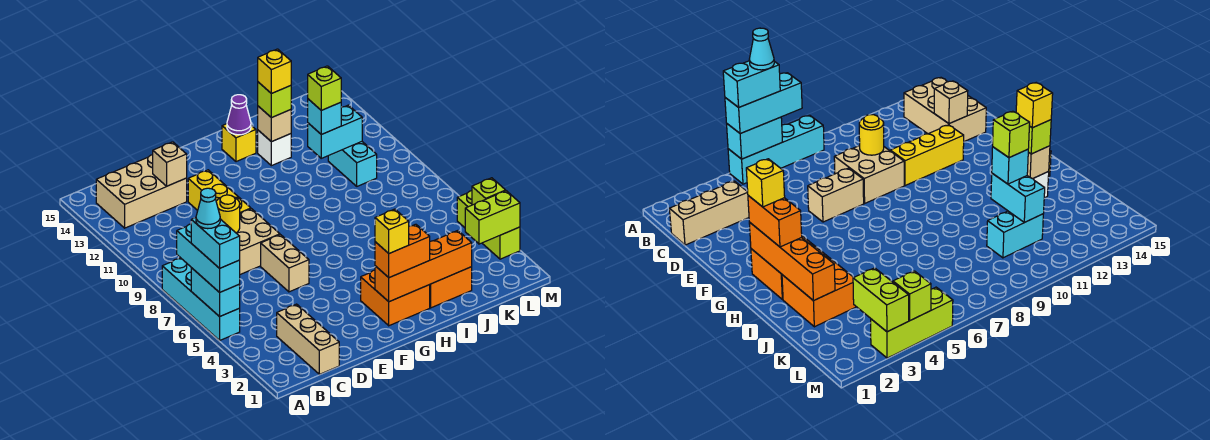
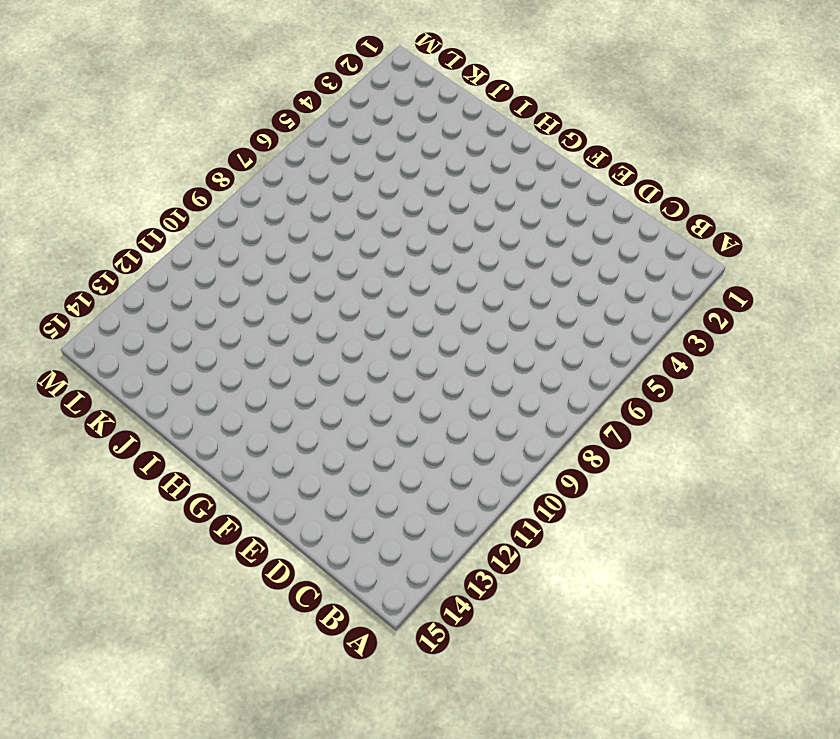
none -> cyan brick A5:A8 level 1
none -> tan brick B13:D14 level 1
none -> tan brick C1:C3 level 1
none -> tan brick D8:E9 level 1

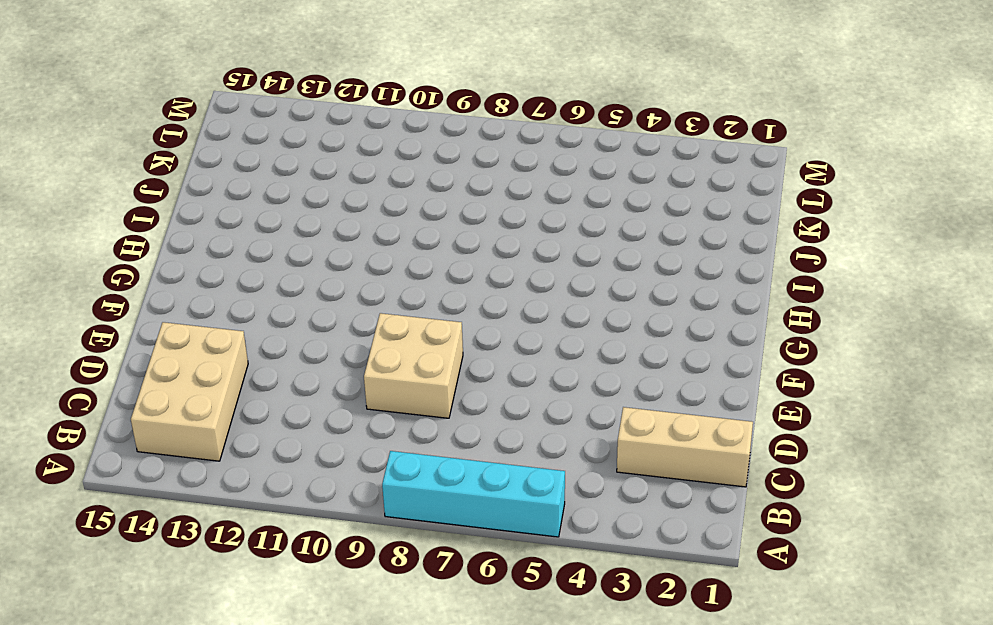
none -> tan brick E6:E7 level 1
none -> yellow brick E10:E12 level 1
none -> orange brick G2:H3 level 1
none -> yellow brick H14 level 1

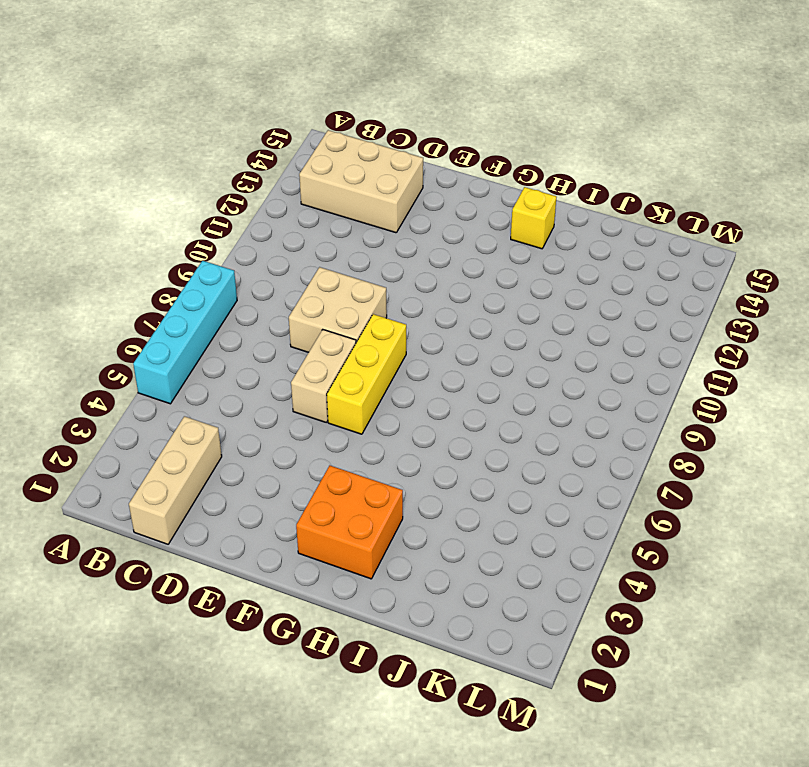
yellow brick F6:F8 level 1 -> yellow brick E10:E12 level 1
none -> orange brick I2:J3 level 1
none -> white brick I13 level 1
none -> cyan brick K10:K11 level 1
none -> lime brick M3:M5 level 1

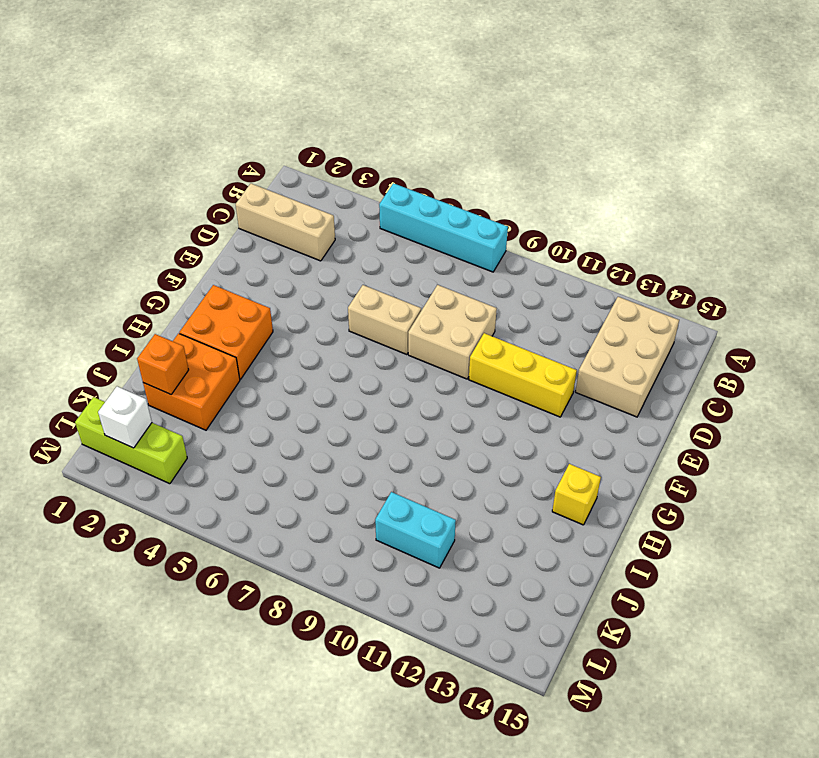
orange brick J2 level 2 -> orange brick G2:J2 level 2
lime brick L1:L3 level 1 -> lime brick M3:M5 level 1
white brick L2 level 2 -> white brick I13 level 1
none -> cyan brick A5:A6 level 2
none -> yellow round brick D9 level 2
none -> tan brick D13 level 2
none -> purple cone H14 level 2

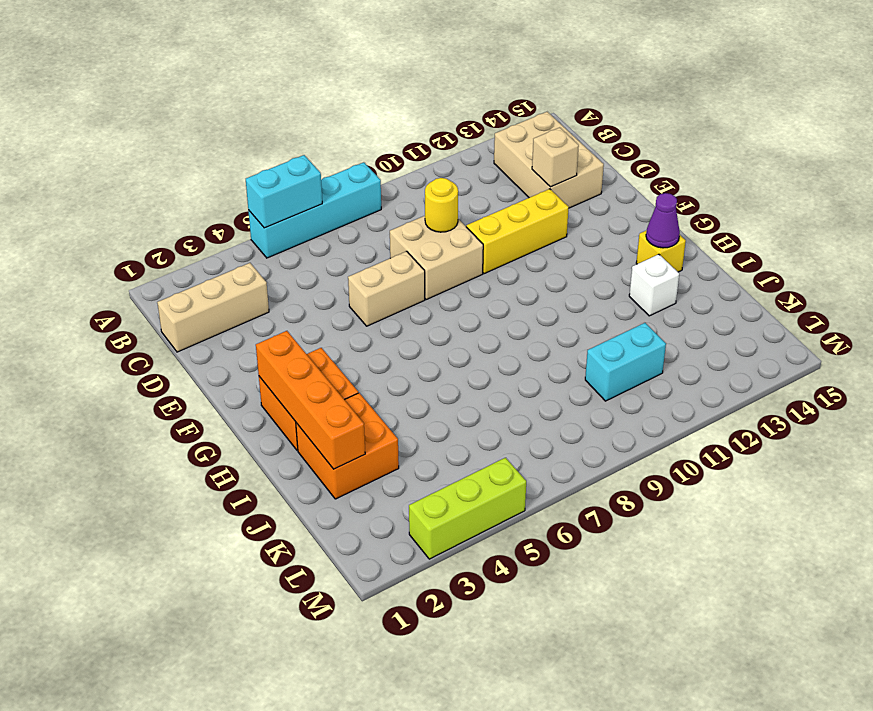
none -> tan brick I13 level 2
none -> cyan brick J11:K11 level 2
none -> lime brick L3:M3 level 2
none -> lime brick M4 level 2

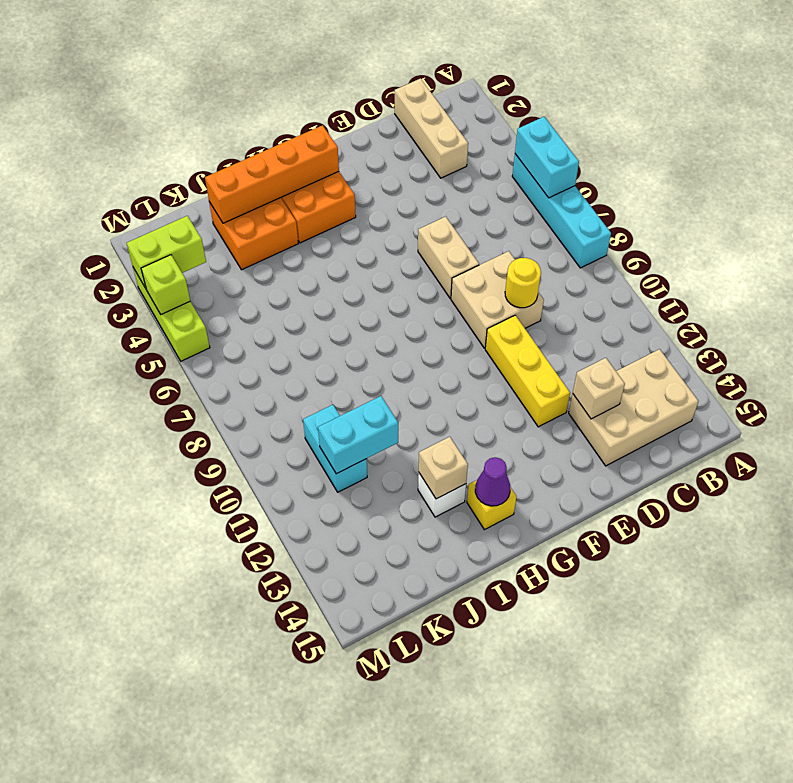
none -> cyan brick A5:A7 level 3
none -> orange brick G2:H2 level 3
none -> lime brick I13 level 3
none -> cyan brick J11 level 3

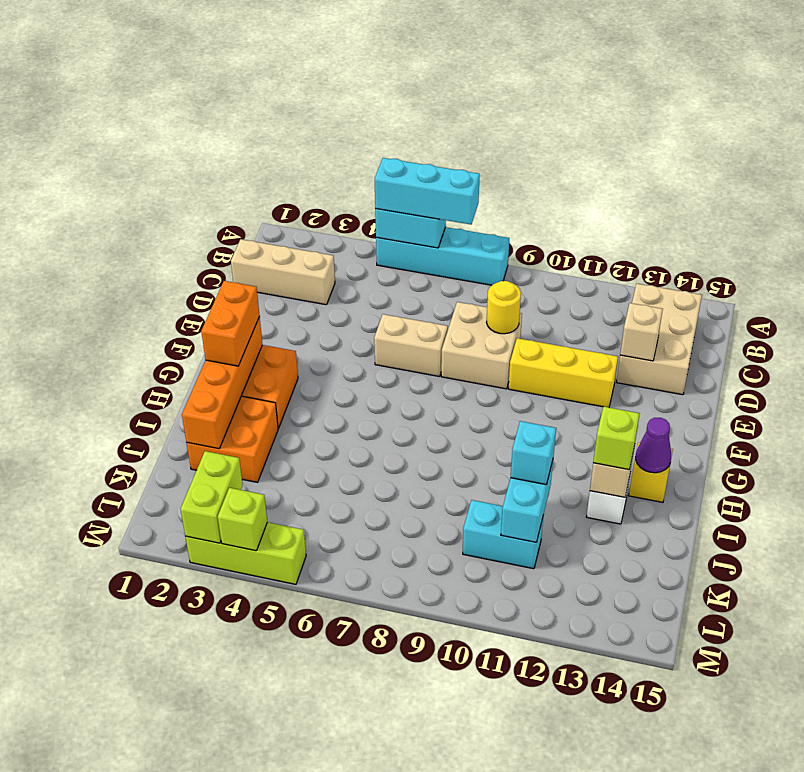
none -> cyan brick A5:A6 level 4
none -> yellow brick G2 level 4
none -> yellow brick I13 level 4
none -> lime brick J11 level 4

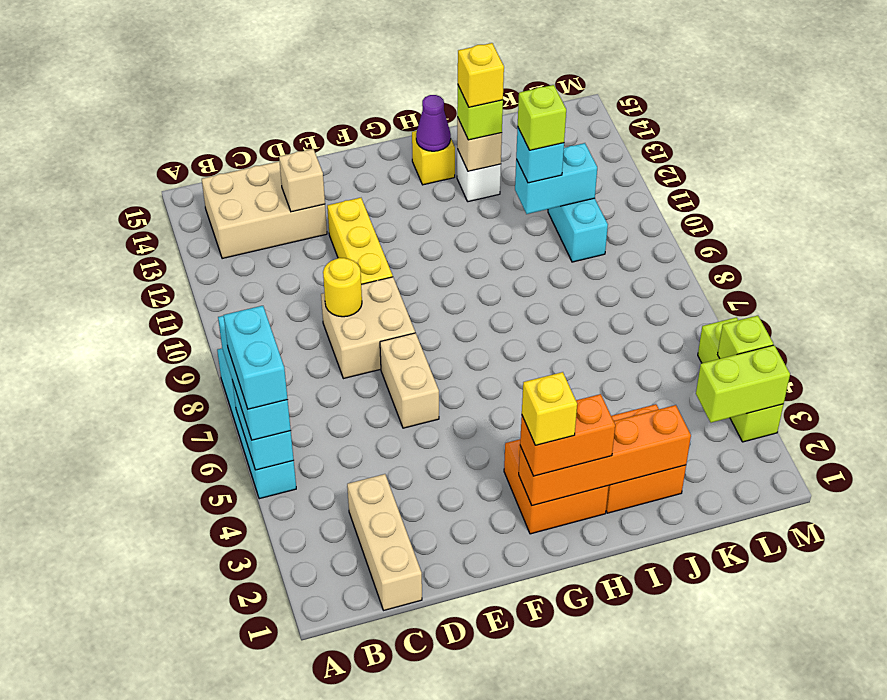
none -> cyan cone A6 level 5

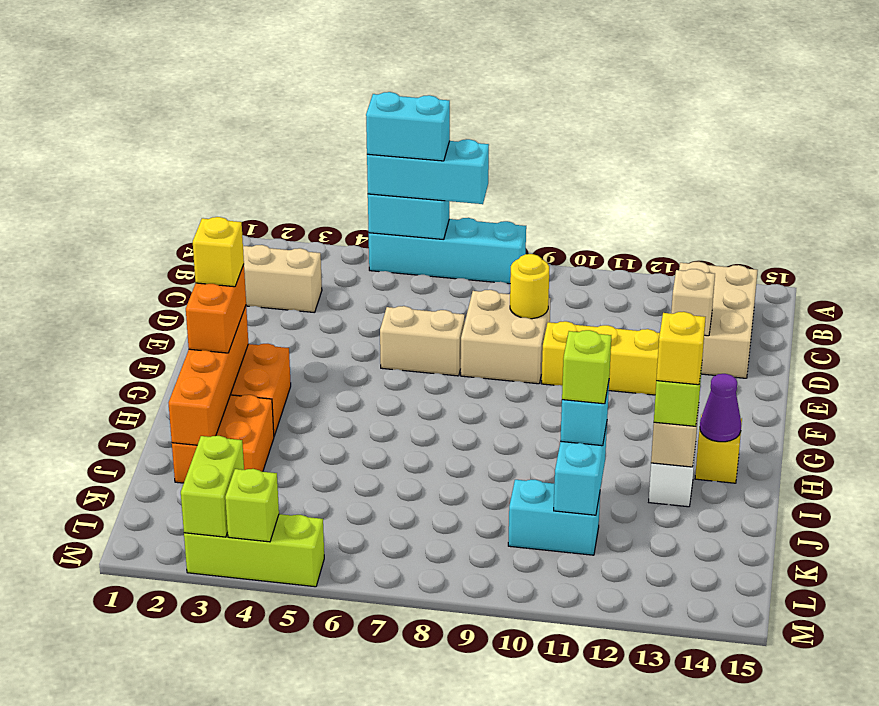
none -> cyan cone A6 level 5

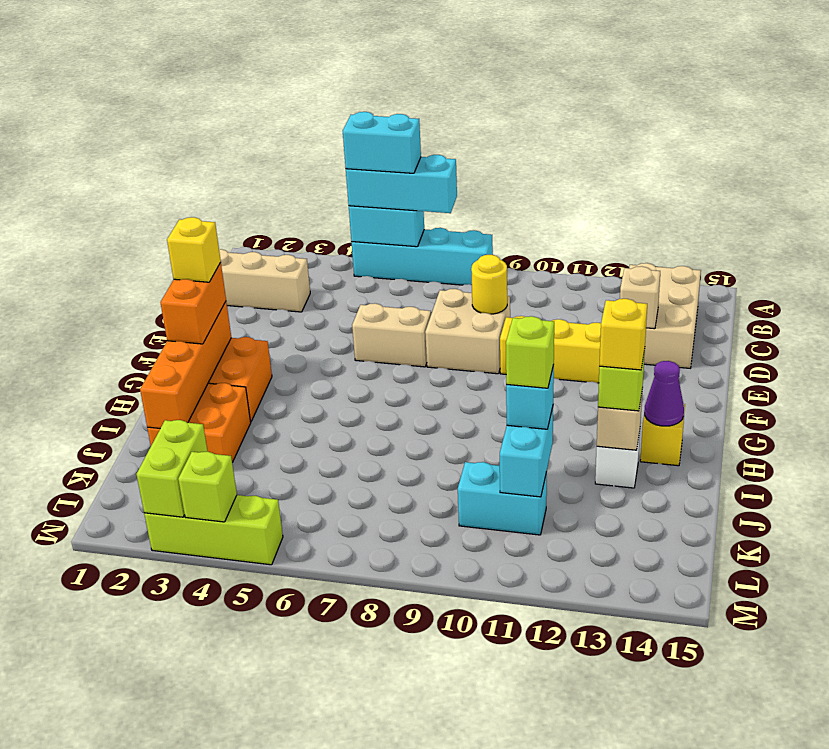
none -> cyan cone A6 level 5

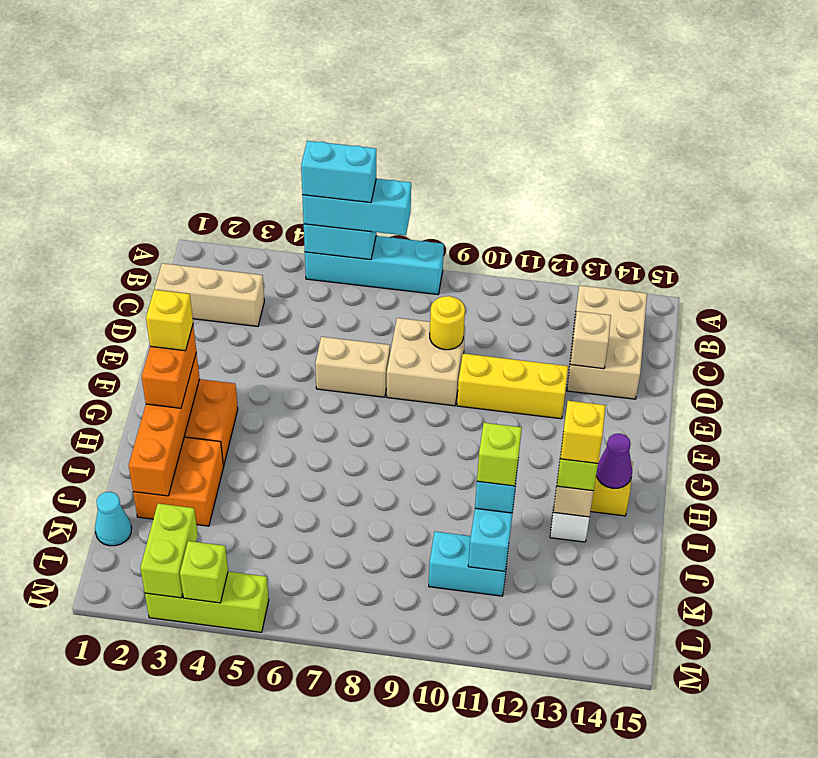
cyan cone K1 level 1 -> cyan cone A6 level 5

